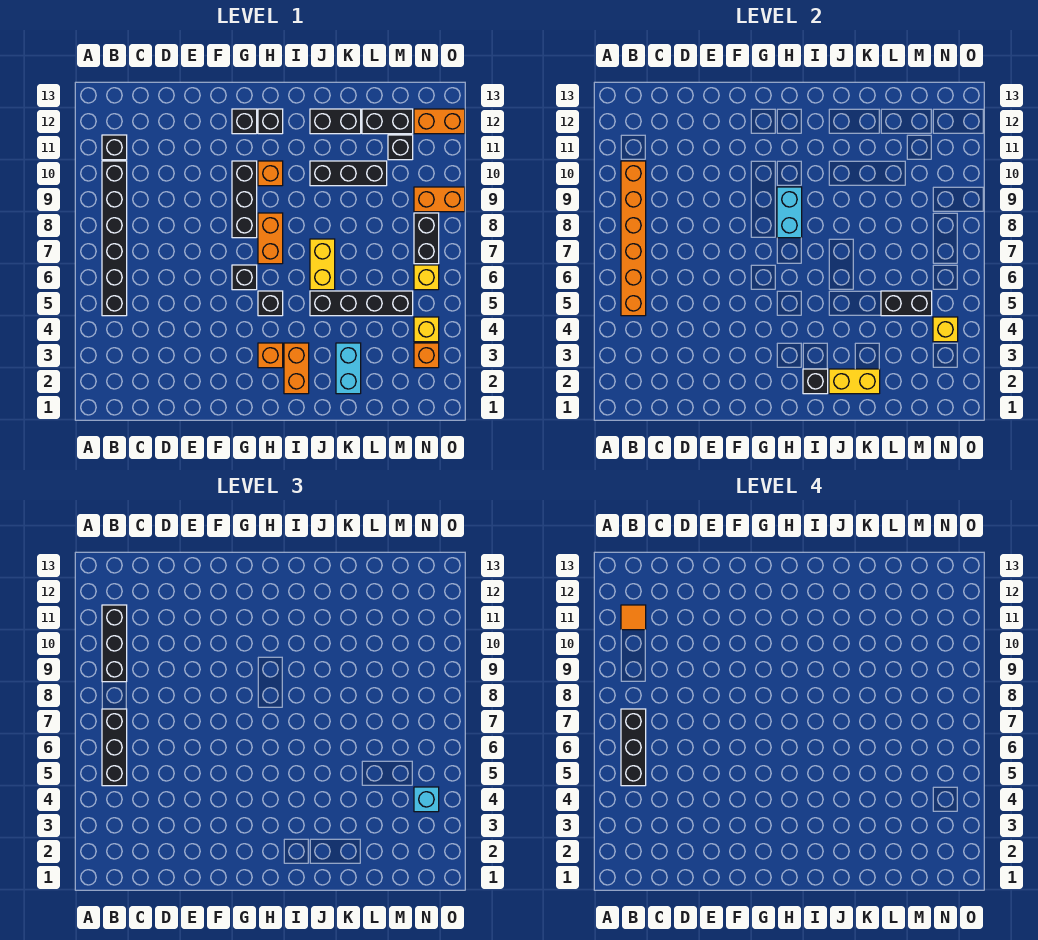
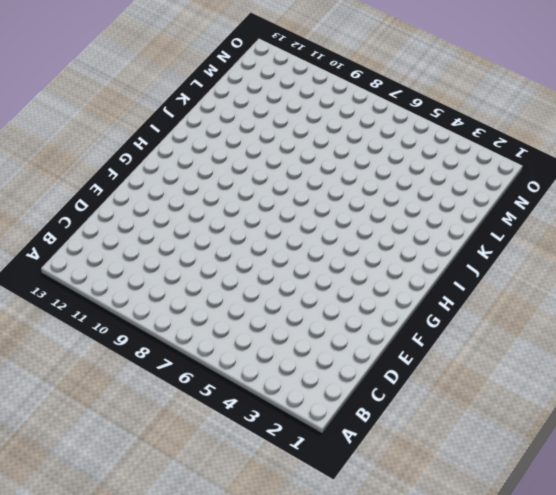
none -> black brick B5:B10 level 1
none -> black brick B11 level 1
none -> black brick G6 level 1
none -> black brick G8:G10 level 1

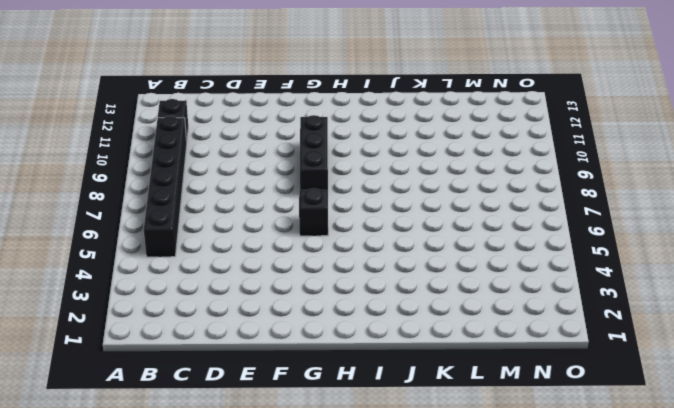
none -> black brick G12 level 1
none -> orange brick H3 level 1
none -> black brick H5 level 1
none -> orange brick H7:H8 level 1

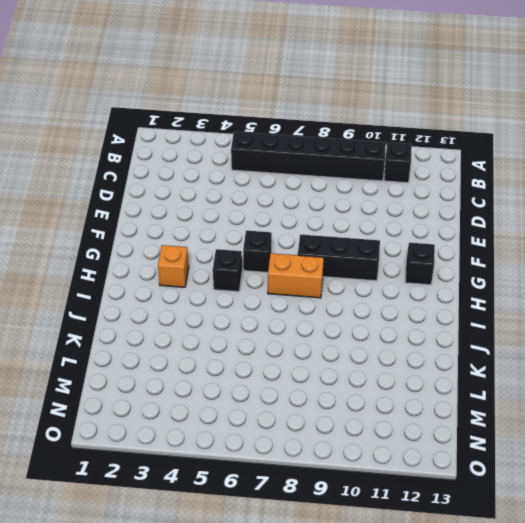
none -> orange brick H10 level 1
none -> black brick H12 level 1
none -> orange brick I2:I3 level 1
none -> black brick J5:M5 level 1

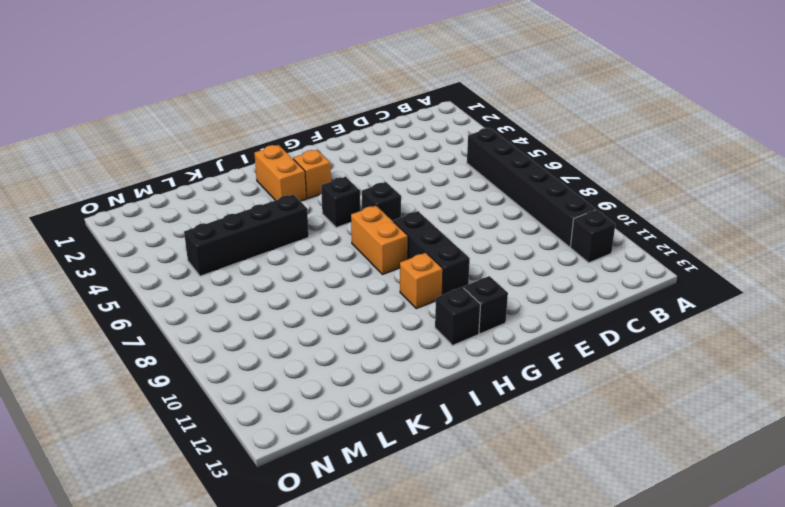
none -> yellow brick J6:J7 level 1
none -> black brick J10:L10 level 1
none -> black brick J12:K12 level 1
none -> cyan brick K2:K3 level 1

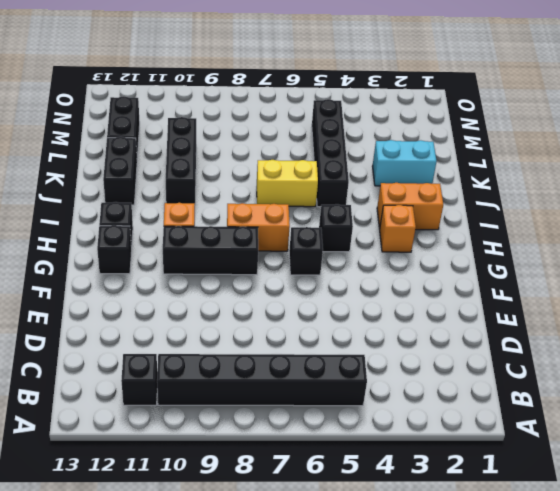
none -> black brick M11 level 1
none -> orange brick N3 level 1
none -> yellow brick N4 level 1
none -> yellow brick N6 level 1

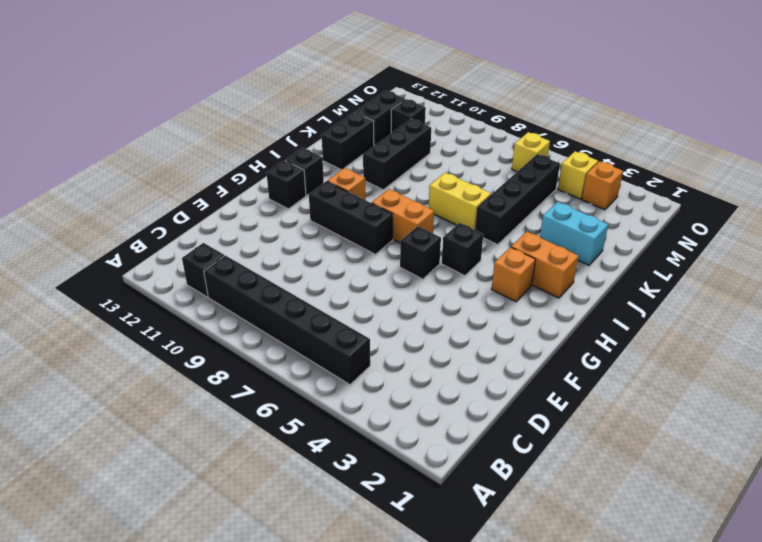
none -> black brick N7:N8 level 1
none -> orange brick N9:O9 level 1
none -> orange brick N12:O12 level 1
none -> orange brick B5:B10 level 2

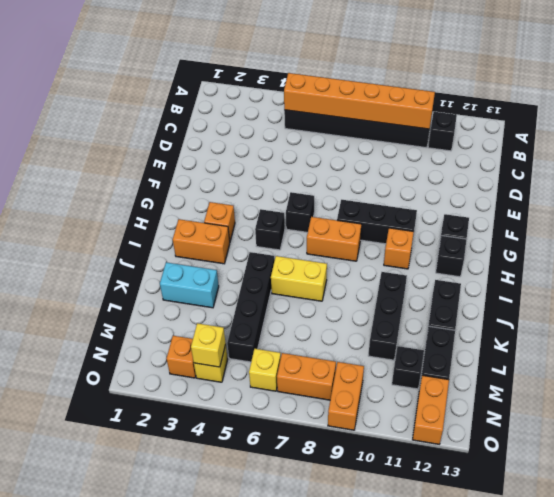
orange brick N7:N8 level 1 -> black brick N7:N8 level 1
none -> cyan brick H8:H9 level 2
none -> black brick I2 level 2
none -> yellow brick J2:K2 level 2
none -> black brick L5:M5 level 2

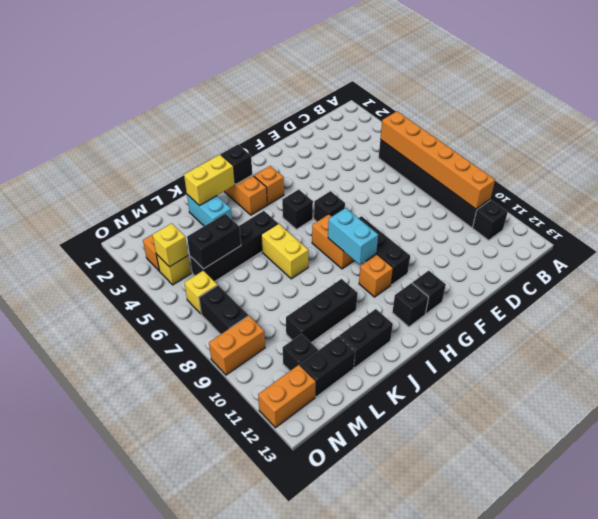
none -> black brick B5:B7 level 3
none -> black brick B9:B11 level 3
none -> cyan brick N4 level 3
none -> black brick B5:B7 level 4

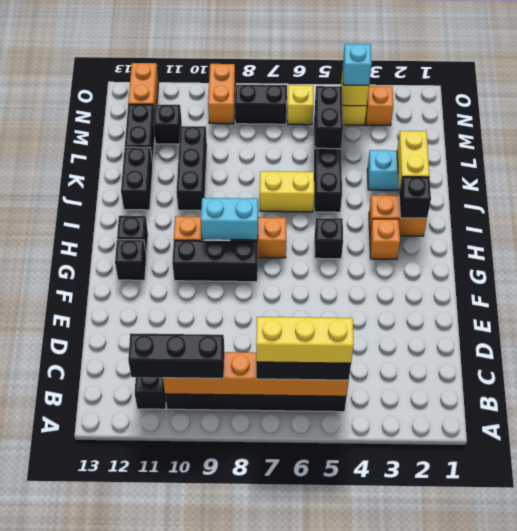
yellow brick B5:B7 level 4 -> black brick B5:B7 level 4
none -> black brick G6 level 1
none -> orange tile B11 level 4

